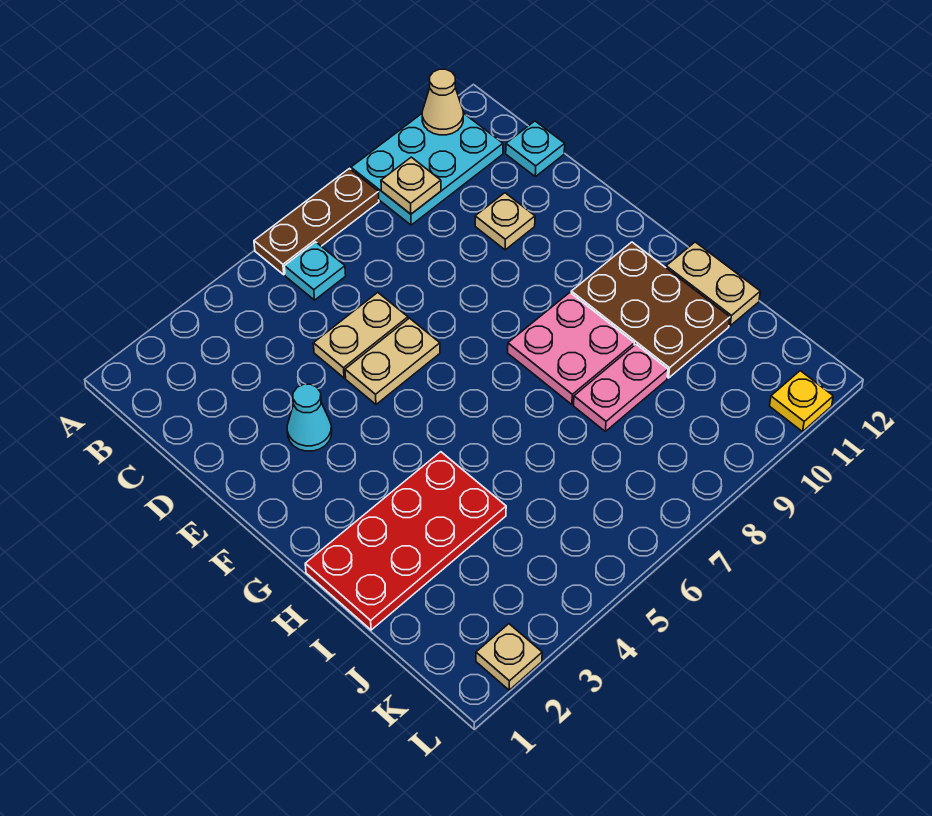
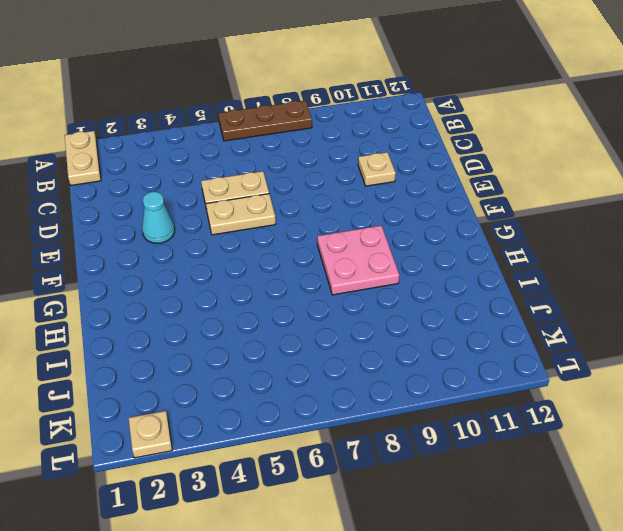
tan plate A1:B1 level 1 -> tan plate H12:I12 level 1
none -> cyan plate A9:B11 level 1
none -> cyan plate B6 level 1
none -> cyan plate C12 level 1

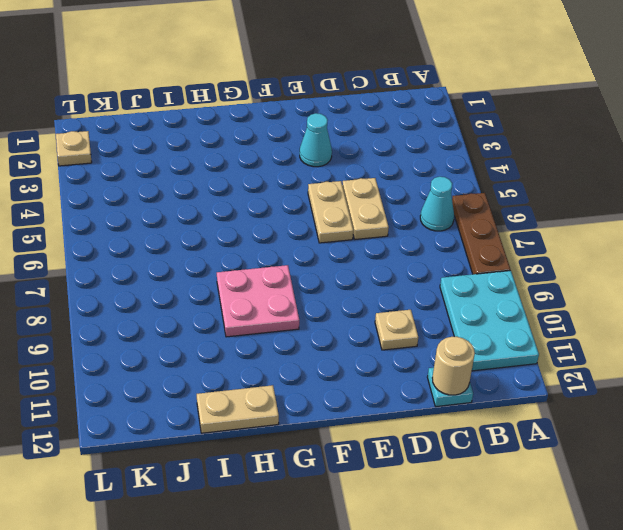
cyan cone B6 level 1 -> cyan plate B6 level 1
tan round brick C12 level 2 -> none
none -> brown plate G10:I11 level 1
none -> red plate H1:I4 level 1
none -> pink plate I8:I9 level 1

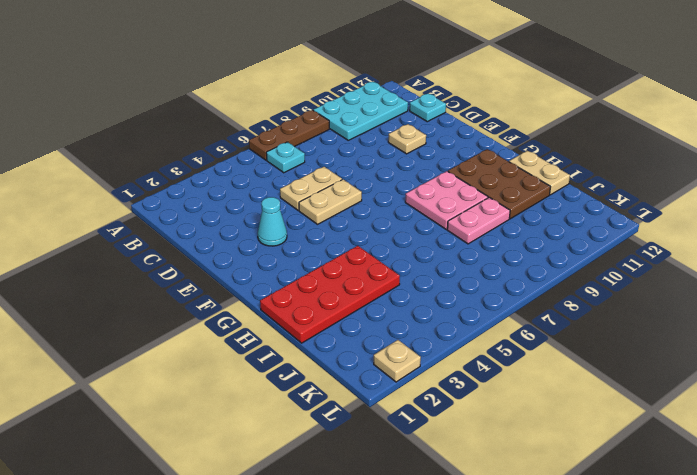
none -> yellow plate L11 level 1
none -> tan cone A11 level 2
none -> tan plate B9 level 2

